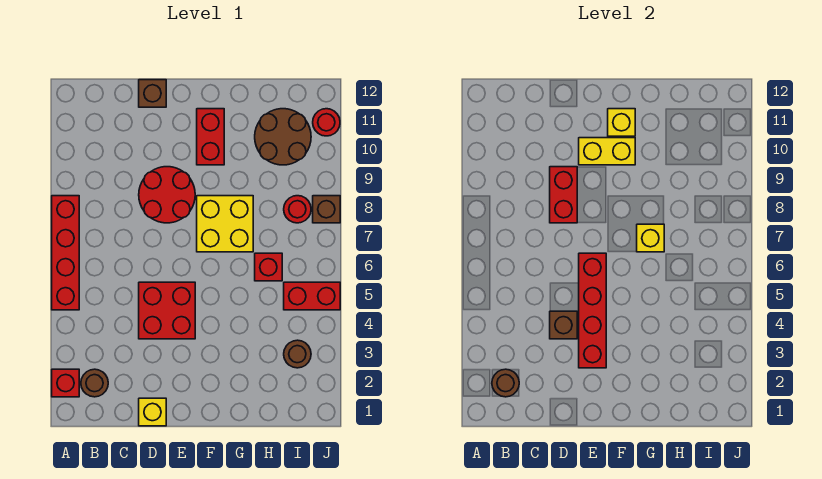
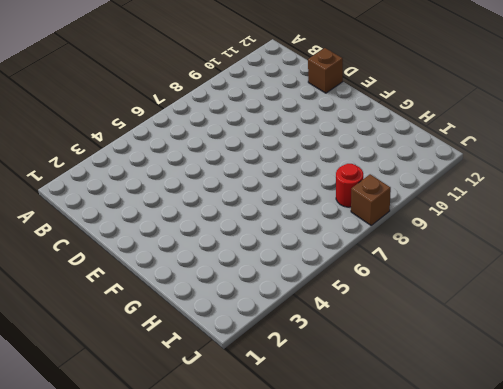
none -> red brick A2 level 1
none -> red brick A5:A8 level 1
none -> brown round brick B2 level 1

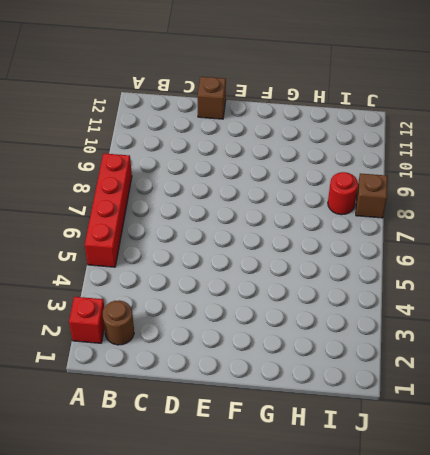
none -> yellow brick D1 level 1
none -> red brick D4:E5 level 1
none -> red round brick D8:E9 level 1

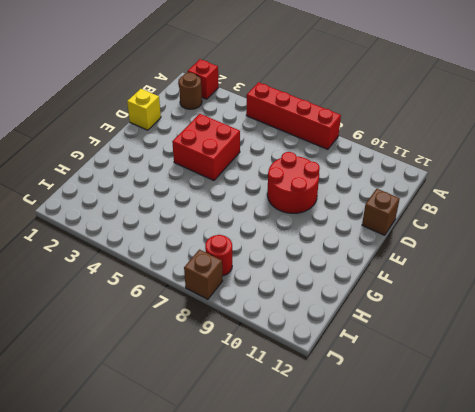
none -> yellow brick F7:G8 level 1
none -> red brick F10:F11 level 1
none -> red brick H6 level 1

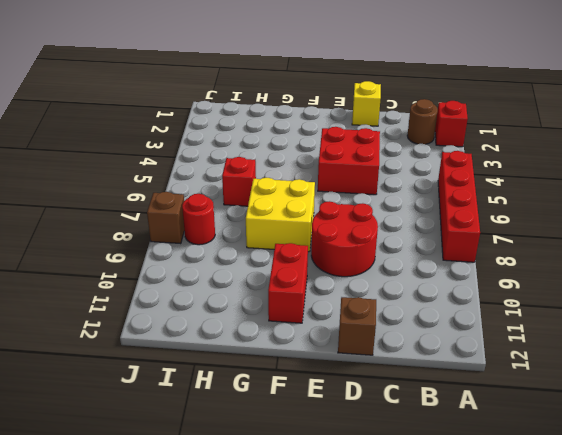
none -> brown round brick H10:I11 level 1
none -> brown round brick I3 level 1
none -> red brick I5:J5 level 1

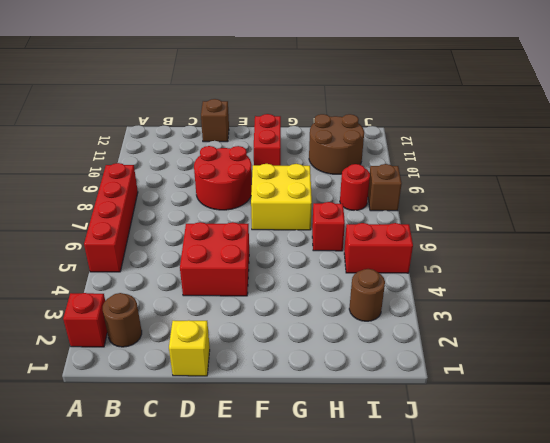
none -> red round brick J11 level 1
none -> brown round brick B2 level 2
none -> brown brick D4 level 2

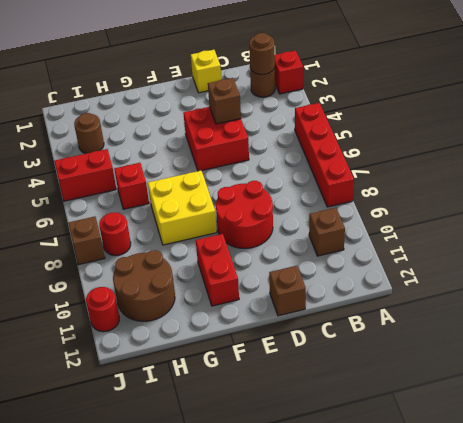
brown brick B10 level 1 -> none
none -> red brick D8:D9 level 2
none -> red brick E3:E6 level 2
none -> yellow brick E10:F10 level 2

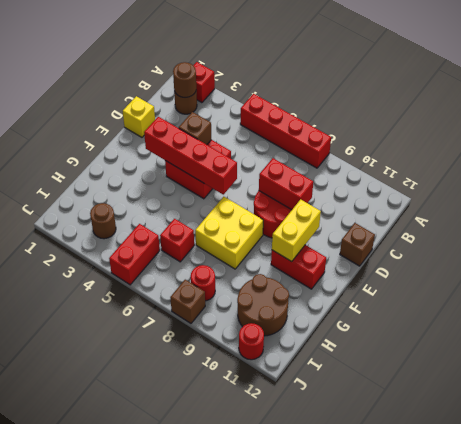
none -> yellow brick F11 level 2
none -> yellow brick G7 level 2

